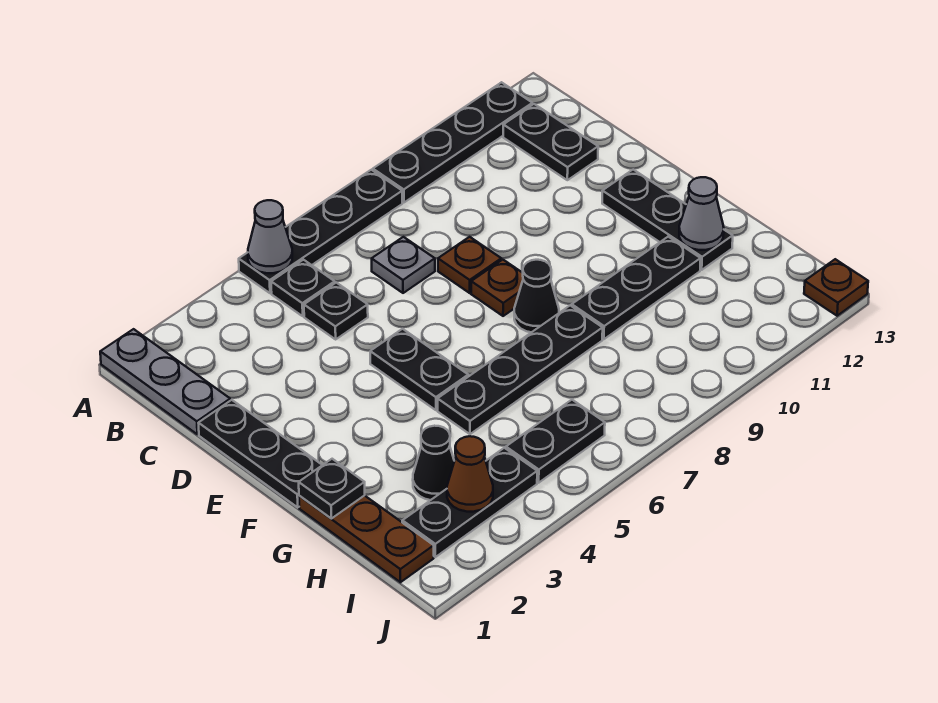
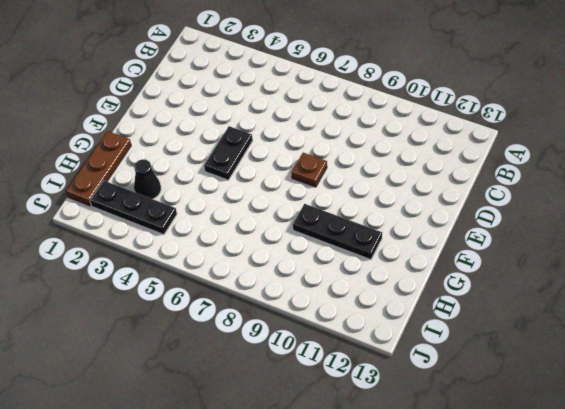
none -> grey plate A1:C1 level 1
none -> black plate A5:A8 level 1
none -> black plate A9:A12 level 1

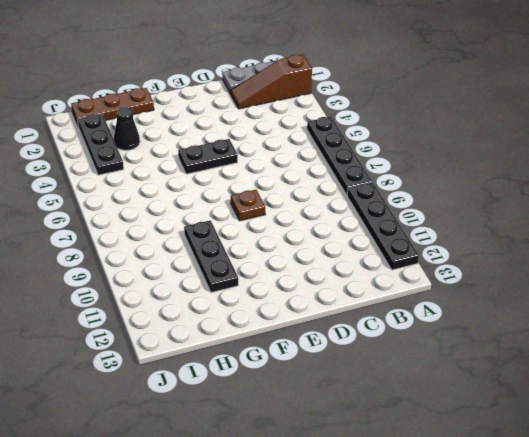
brown slope A2:C2 level 1 top A -> none
none -> black plate B5 level 1
none -> black plate B12:C12 level 1
none -> black plate C5 level 1

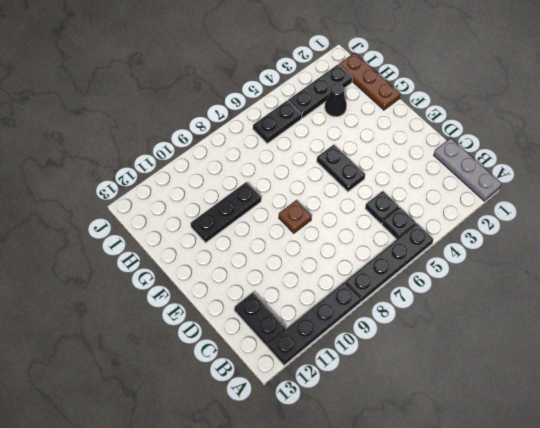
none -> grey plate C7 level 1
none -> black plate D1:F1 level 1
none -> brown plate D8 level 1

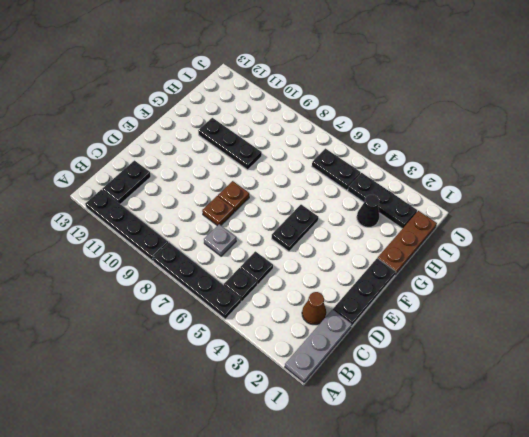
brown cone C2 level 1 -> brown cone I3 level 2
none -> black plate E12:G12 level 1
none -> black cone F8 level 1
none -> black plate G5:G8 level 1

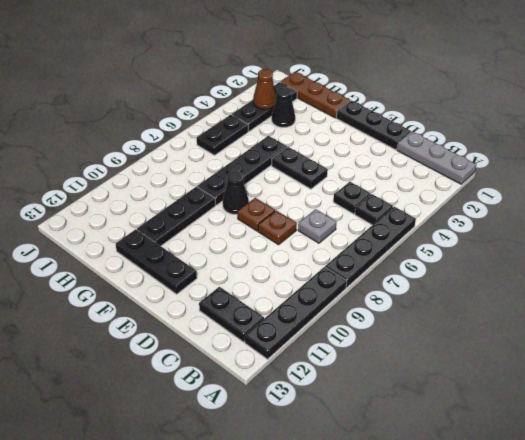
none -> brown plate J13 level 1
none -> grey cone A5 level 2
none -> black plate G1 level 2

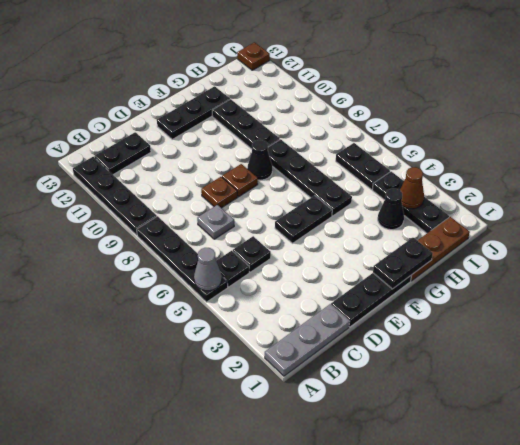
black plate F1:G1 level 2 -> black plate G1 level 2
none -> grey cone G12 level 2

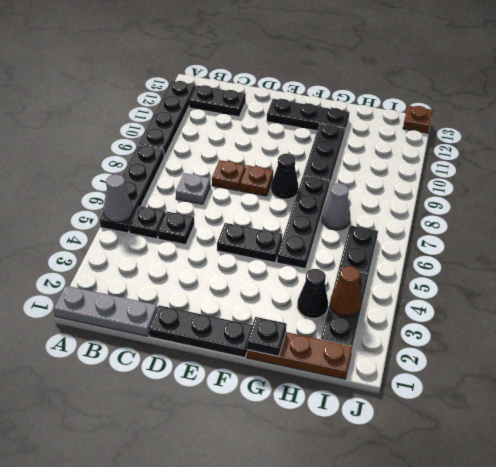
grey cone H7 level 1 -> grey cone G12 level 2

